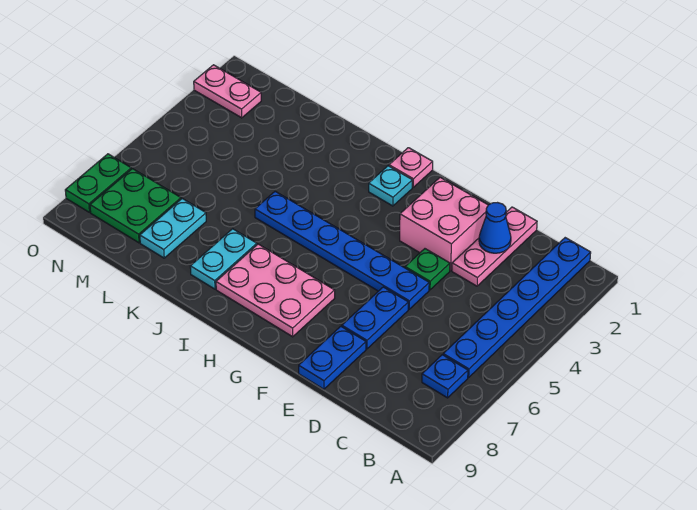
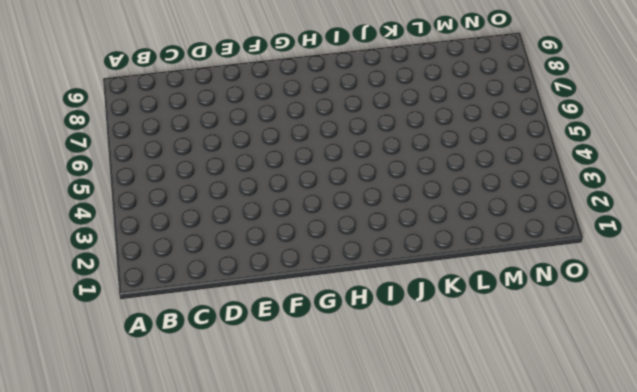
none -> blue plate B1:B6 level 1
none -> blue plate B7 level 1
none -> pink plate D1:D3 level 1

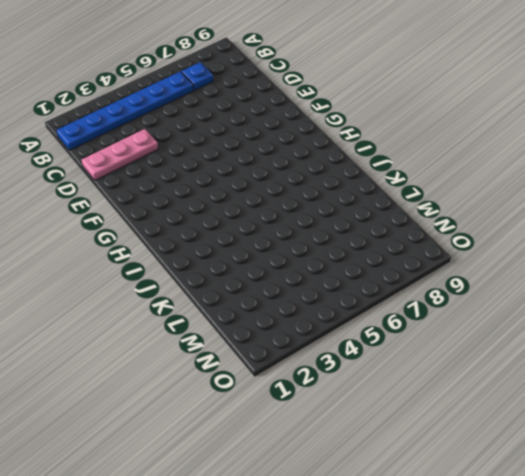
none -> pink brick E2:F3 level 1
none -> green plate E4 level 1
none -> blue plate E5:J5 level 1

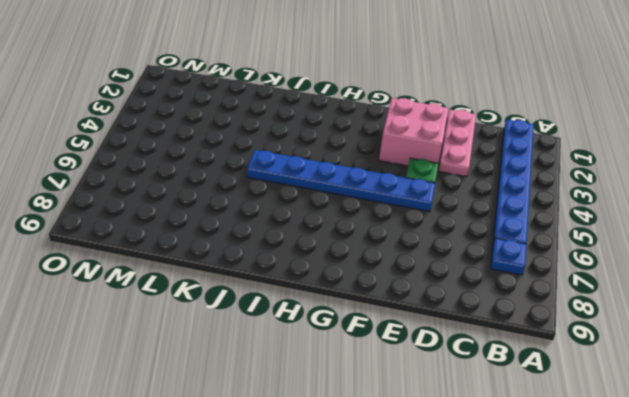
none -> blue plate E6:E7 level 1
none -> blue plate E8:E9 level 1
none -> pink plate G7:I8 level 1

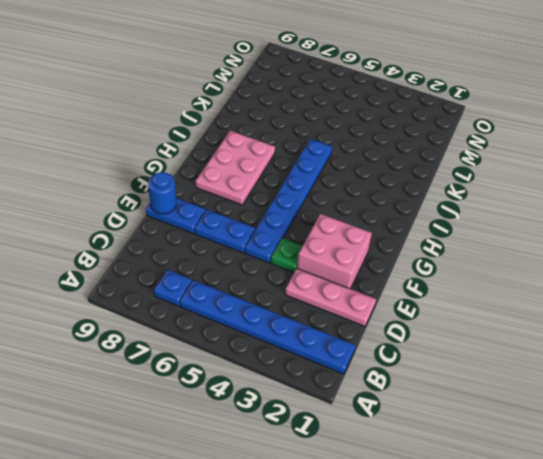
blue round brick E9 level 2 -> none
none -> pink plate H1 level 1
none -> cyan plate H2 level 1
none -> cyan plate J7:J8 level 1

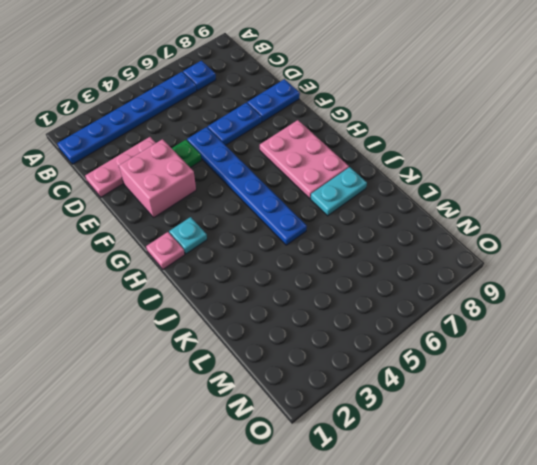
none -> cyan plate L7:L8 level 1
none -> green plate M7:N8 level 1
none -> pink plate N2:O2 level 1

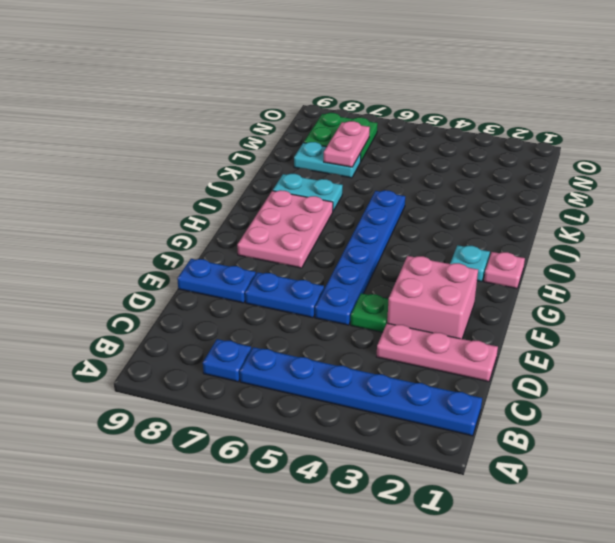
pink plate L7:M7 level 2 -> pink plate N2:O2 level 1
none -> green plate O7:O8 level 1
none -> blue cone D2 level 2

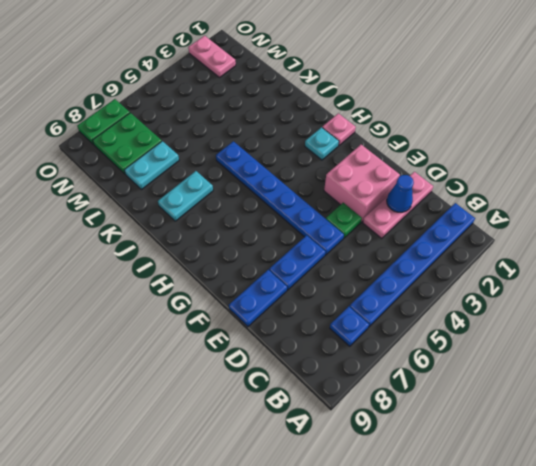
none -> pink plate G7:I8 level 1

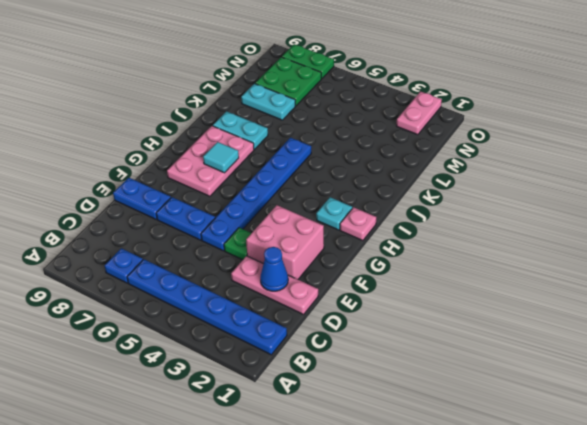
cyan tile H7 level 2 -> none

